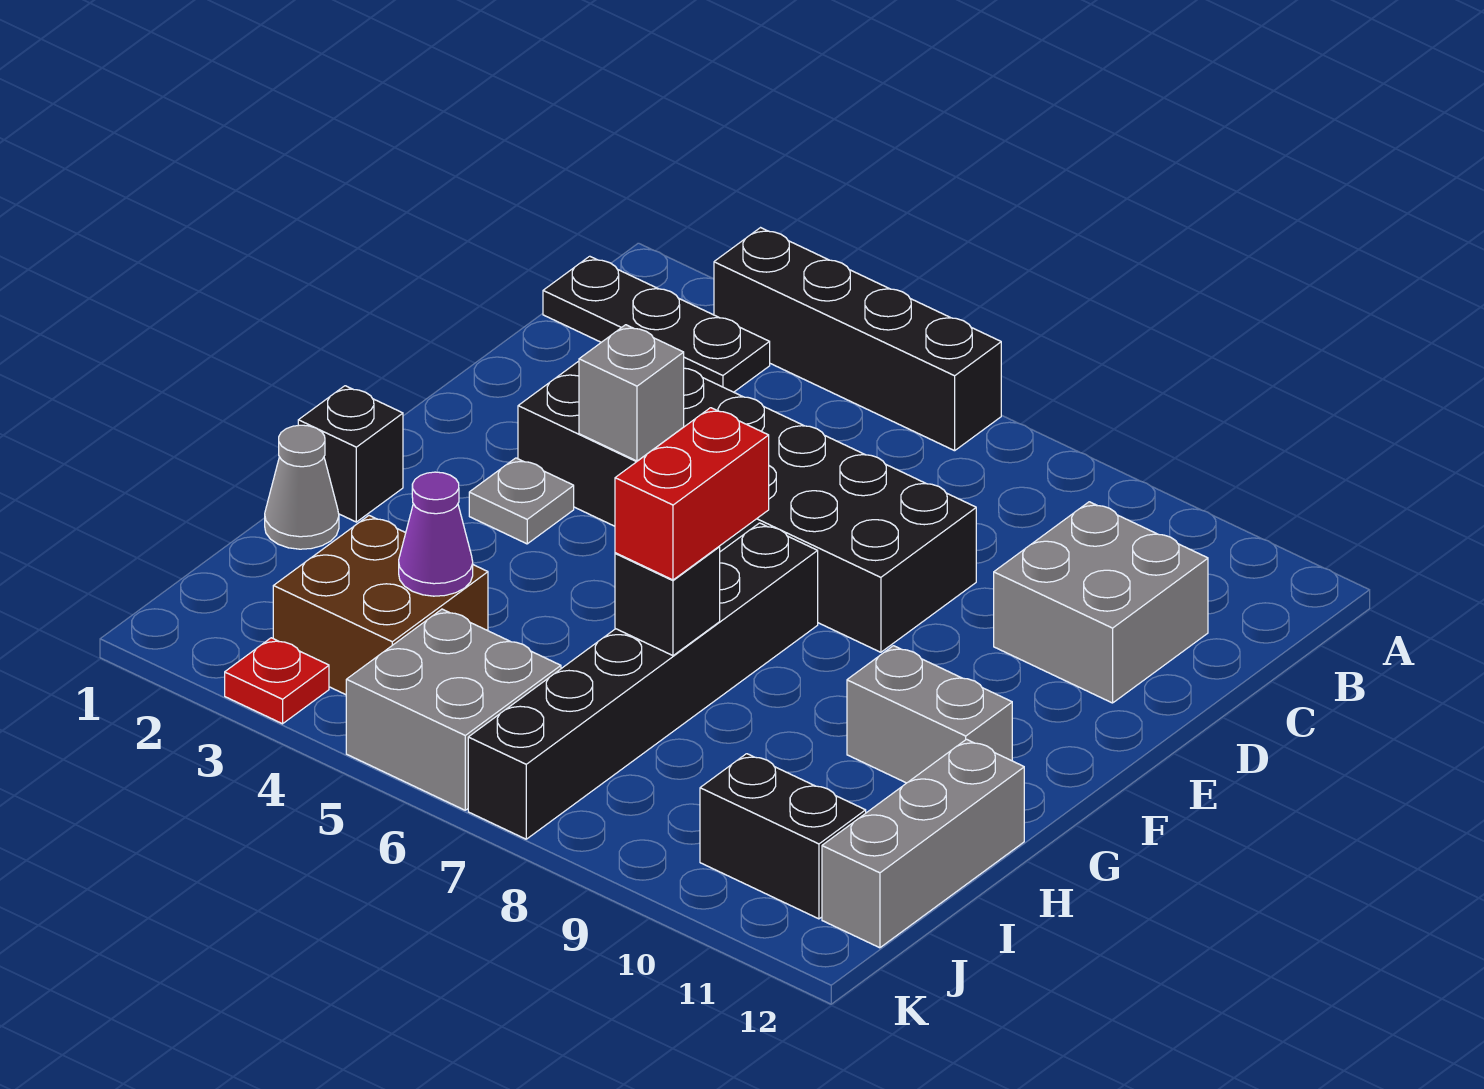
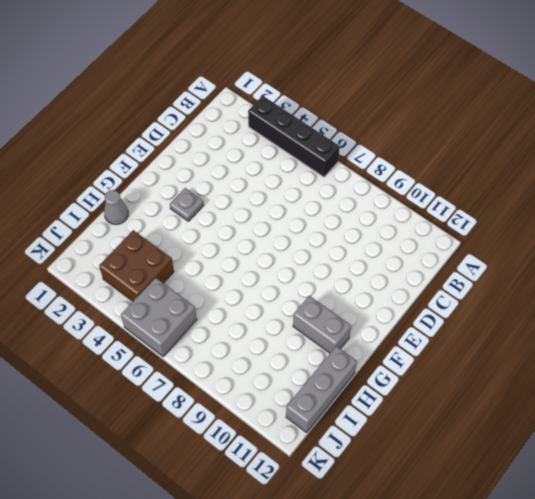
none -> black plate B1:B3 level 1
none -> grey brick C10:D11 level 1
none -> black brick D3:E8 level 1

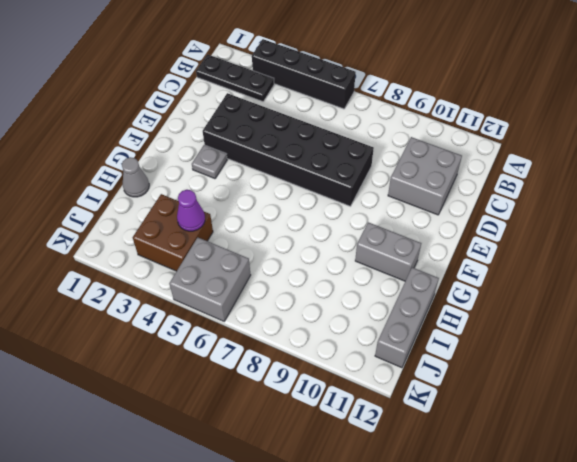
none -> black brick F7:K7 level 1
none -> black brick G1 level 1
none -> black brick J10:J11 level 1

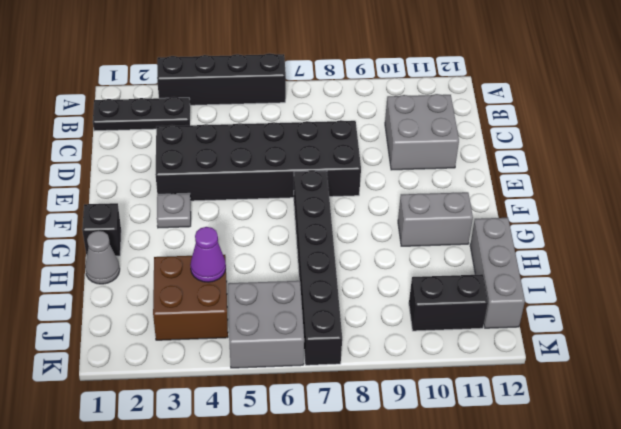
none -> red plate K3 level 1
none -> grey brick E4 level 2
none -> black brick H7 level 2

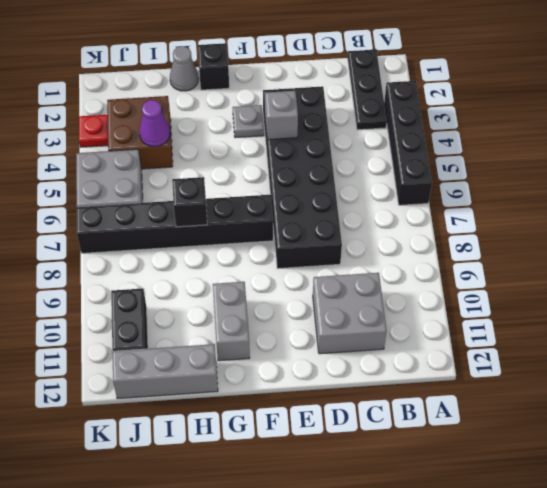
none -> red brick G7:H7 level 3

